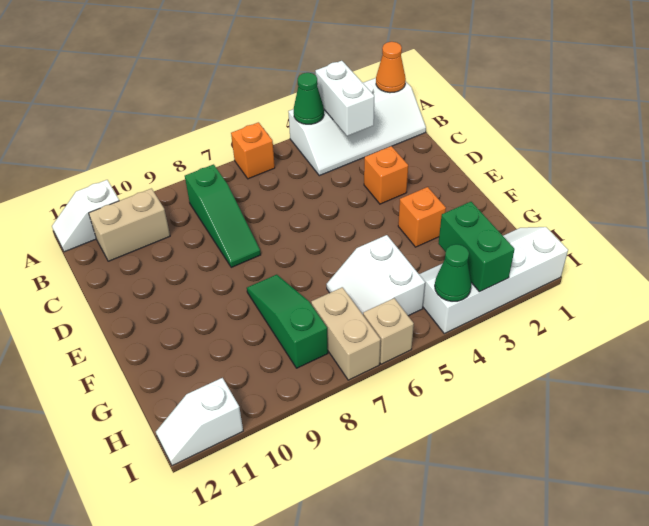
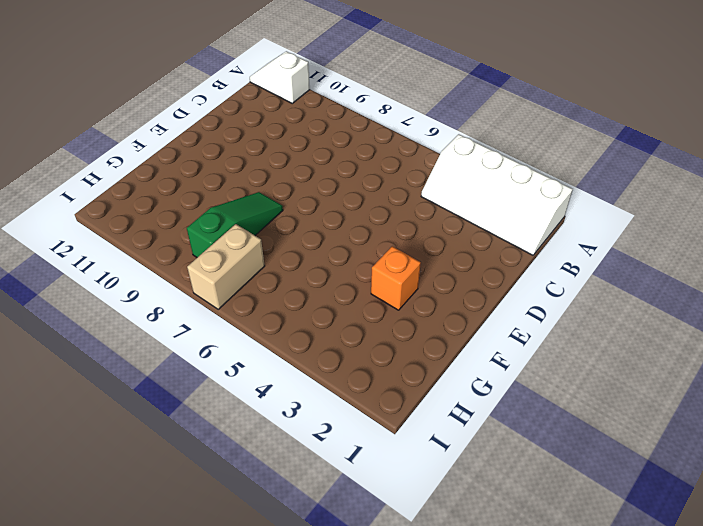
none -> orange brick A6 level 1
none -> green slope B8:D8 level 1 top B
none -> tan brick B10:B11 level 1

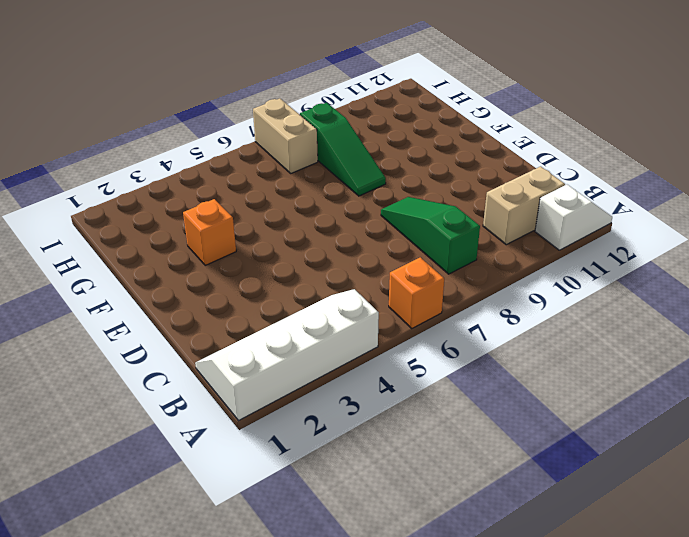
none -> orange brick D3 level 1
none -> white slope G5:H6 level 1 top 5
none -> white slope H1:I4 level 1 top I

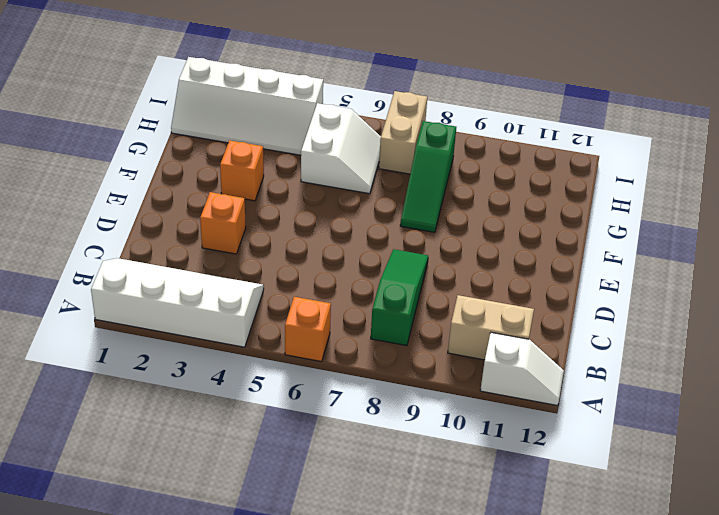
none -> tan brick I6 level 1
none -> white slope I11:I12 level 1 top 11
none -> orange cone A1 level 2

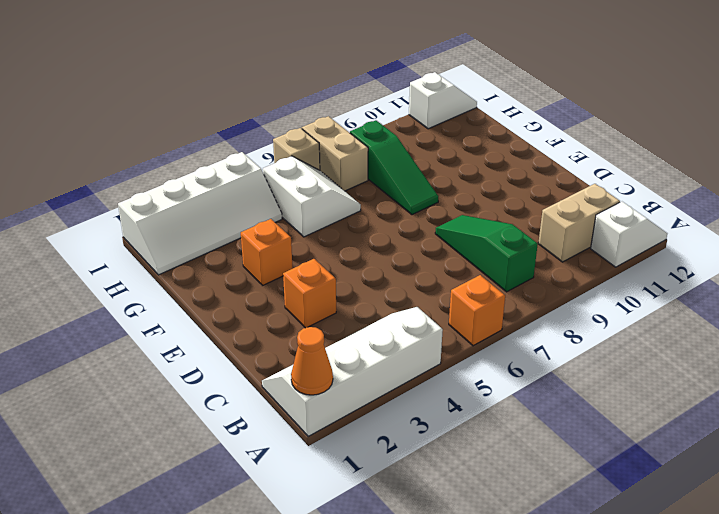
none -> white brick A3:B3 level 2
none -> green cone A4 level 2
none -> green brick H3:I3 level 2

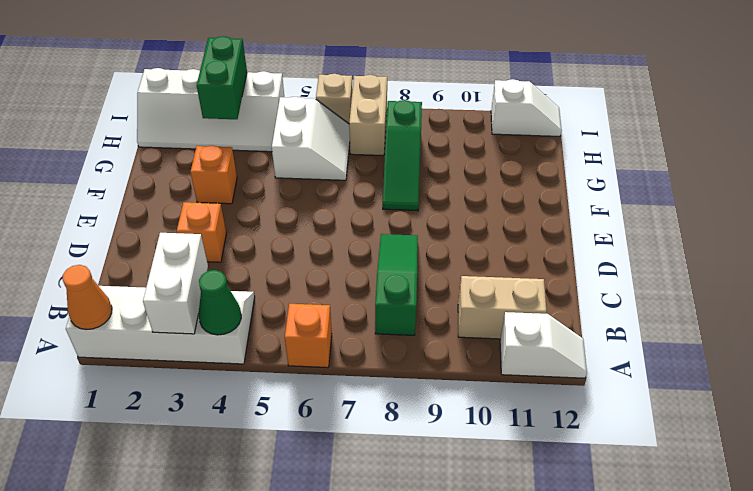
none -> green cone I4 level 2

